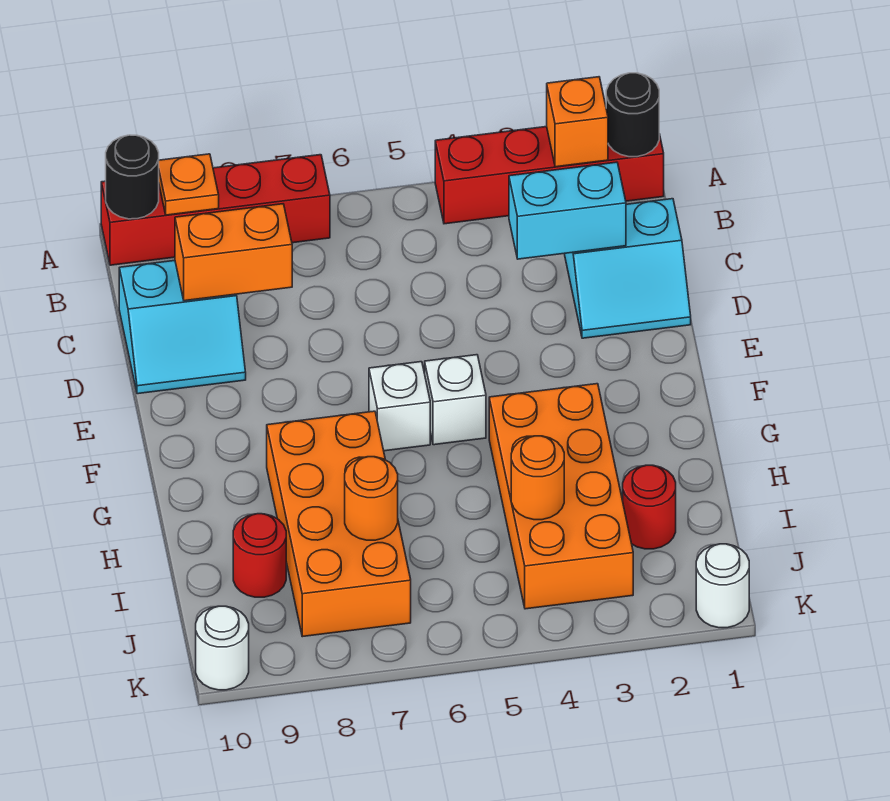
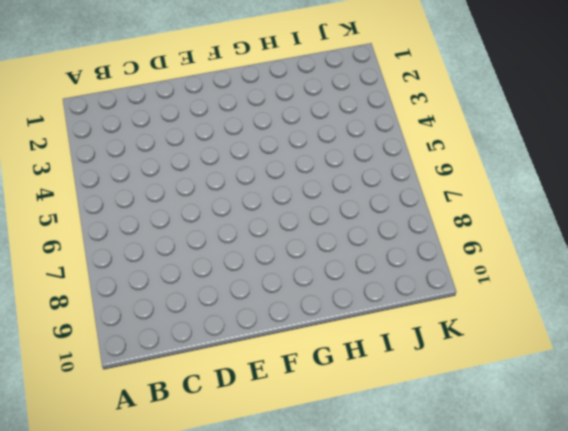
none -> red brick A1:A4 level 1
none -> red brick A7:A10 level 1
none -> cyan slope C1:D2 level 1 top C

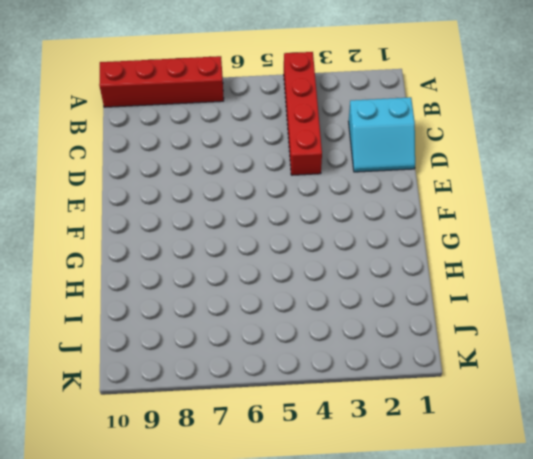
red brick A4:D4 level 1 -> red brick A1:A4 level 1
none -> cyan slope C9:D10 level 1 top C
none -> white brick F5 level 1
none -> white brick F6 level 1

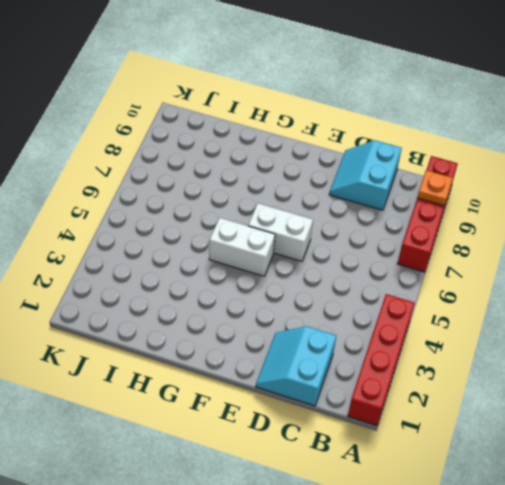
white brick E6:F6 level 1 -> white brick F6 level 1
white brick F5:G5 level 1 -> white brick F5 level 1
none -> orange brick G3:J4 level 1
none -> orange brick G7:J8 level 1
none -> red round brick I2 level 1

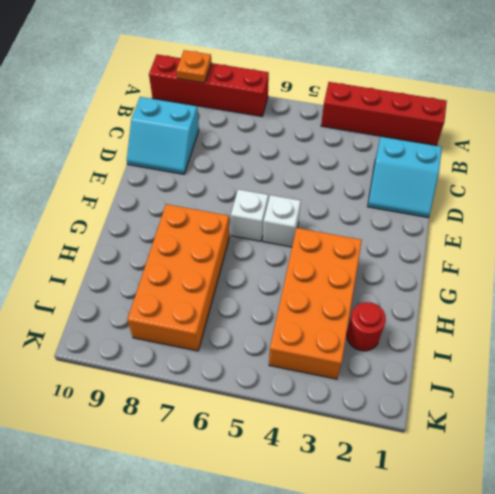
none -> red round brick I9 level 1
none -> white round brick K1 level 1
none -> white round brick K10 level 1

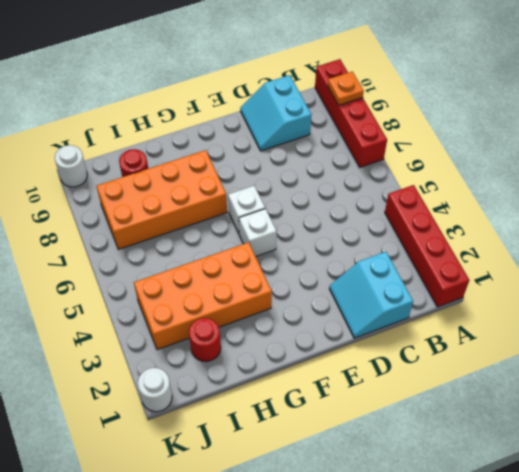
none -> black round brick A1 level 2
none -> orange brick A2 level 2
none -> black round brick A10 level 2

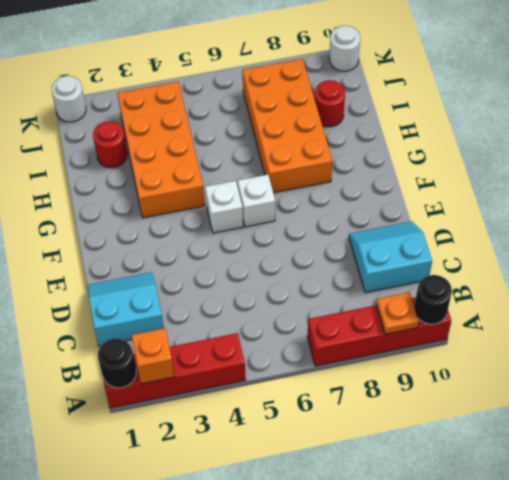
none -> cyan brick C2:C3 level 2
none -> orange brick C8:C9 level 2
none -> orange round brick I4 level 2

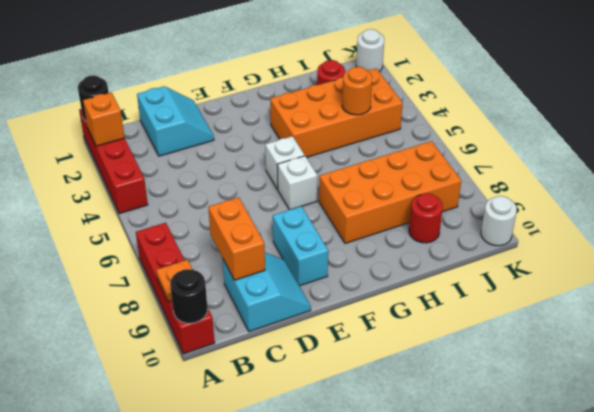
cyan brick E8:E9 level 1 -> cyan brick C2:C3 level 2
none -> orange round brick I7 level 2

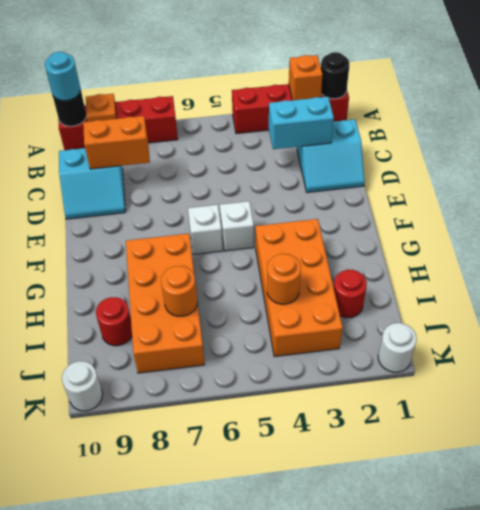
cyan round brick A10 level 3 -> none

